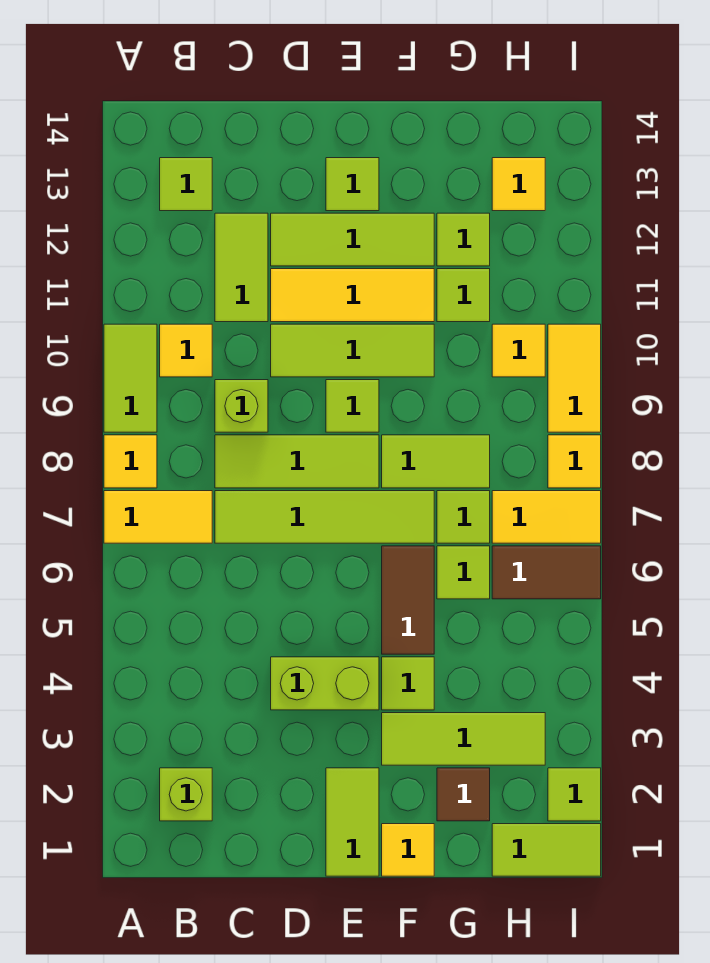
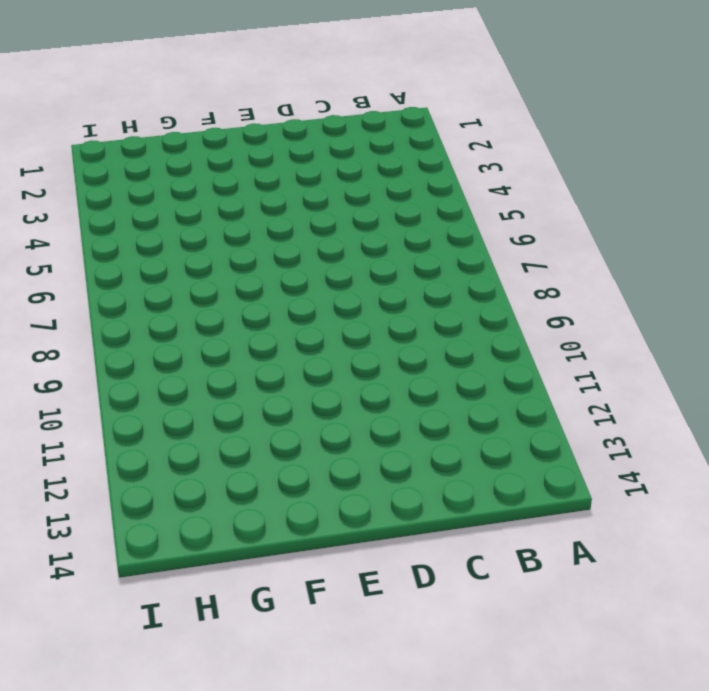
none -> yellow tile A7:B7 level 1
none -> yellow tile A8 level 1
none -> lime tile A9:A10 level 1
none -> lime brick B2 level 1

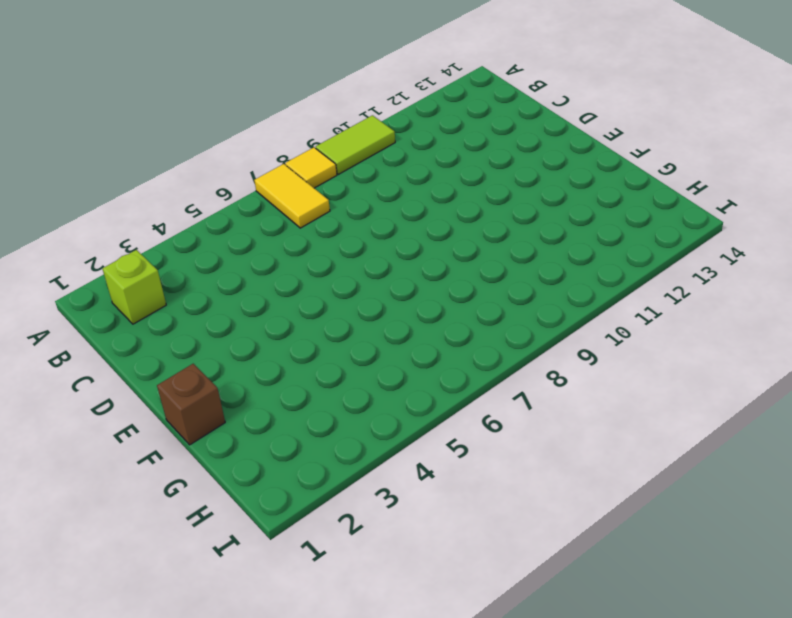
brown brick F1 level 1 -> yellow tile F1 level 1
none -> yellow tile B10 level 1
none -> lime tile B13 level 1
none -> lime tile C7:F7 level 1
none -> lime tile C8:E8 level 1

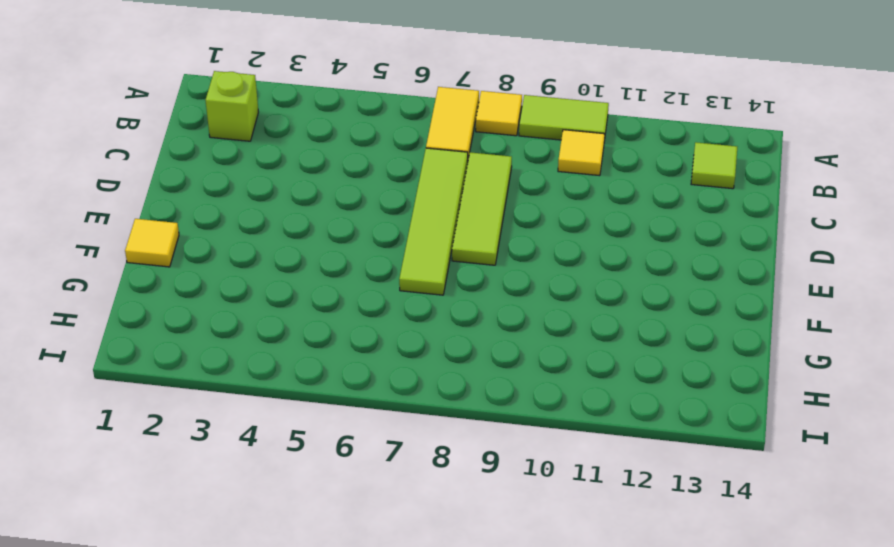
none -> lime brick C9 level 1
none -> lime tile C11:C12 level 1
none -> lime brick D4:E4 level 1
none -> lime tile D10:F10 level 1

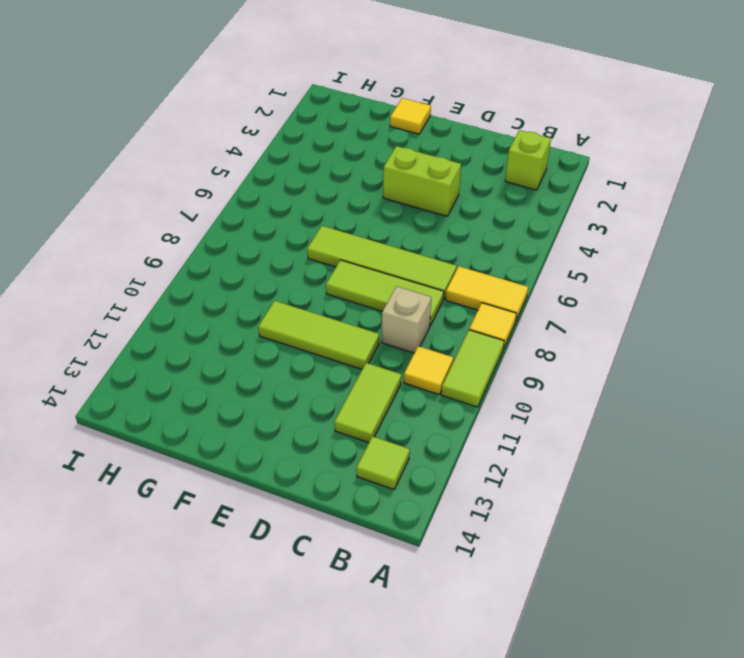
tan brick C9 level 1 -> lime brick C9 level 1
none -> yellow tile D11:F11 level 1
none -> lime tile D12:F12 level 1
none -> lime tile E1:E2 level 1
none -> lime tile E9 level 1

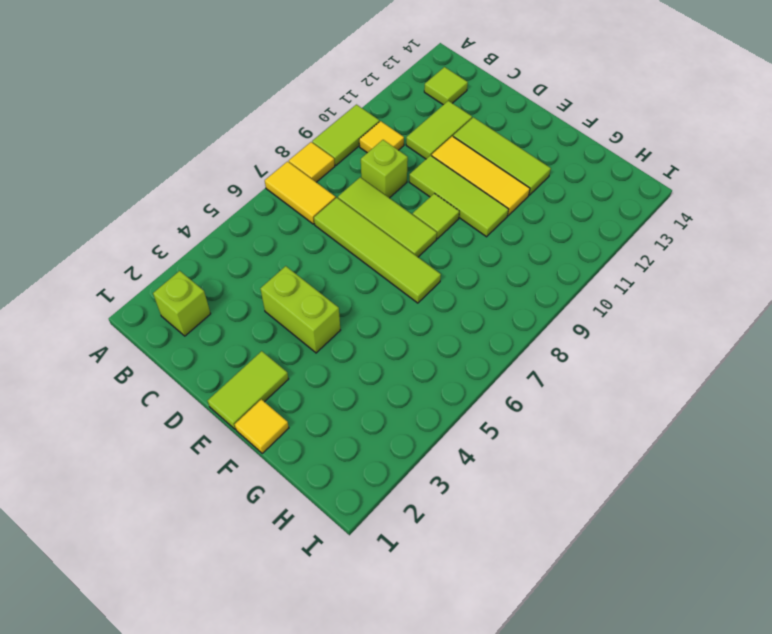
none -> lime tile E13 level 1
none -> lime tile F3:H3 level 1
none -> lime tile F4 level 1
none -> brown tile F5:F6 level 1

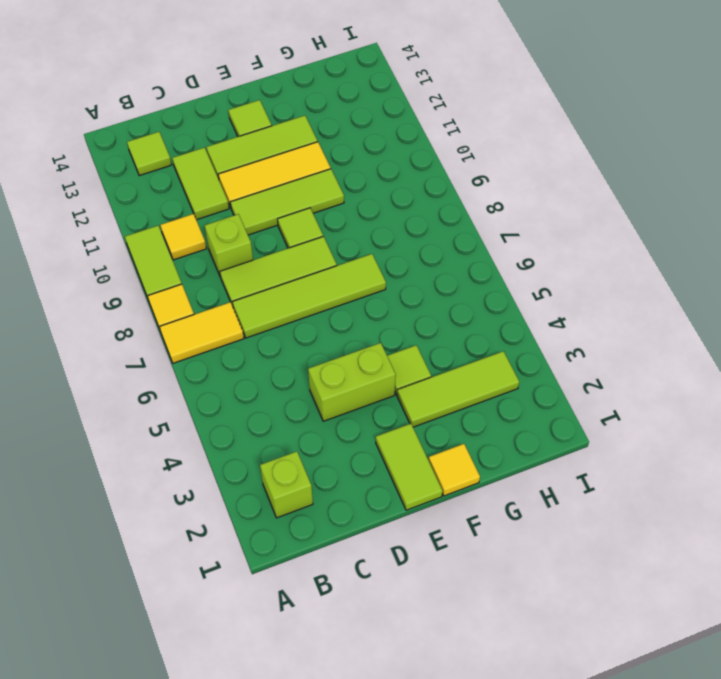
none -> brown tile F5:F6 level 1
none -> lime tile F8:G8 level 1
none -> brown tile G2 level 1
none -> lime tile G6 level 1

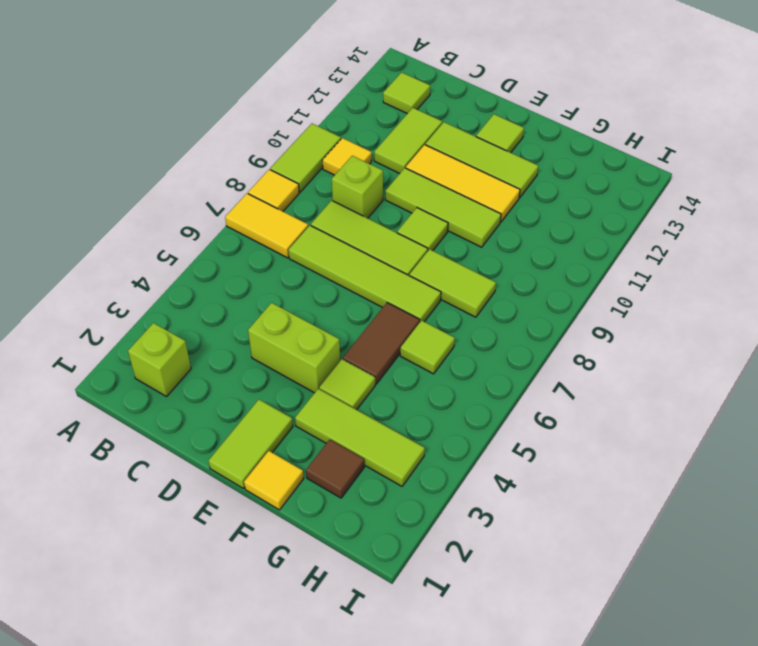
none -> lime tile G7 level 1
none -> lime tile G11 level 1
none -> lime tile G12 level 1
none -> lime tile H1:I1 level 1

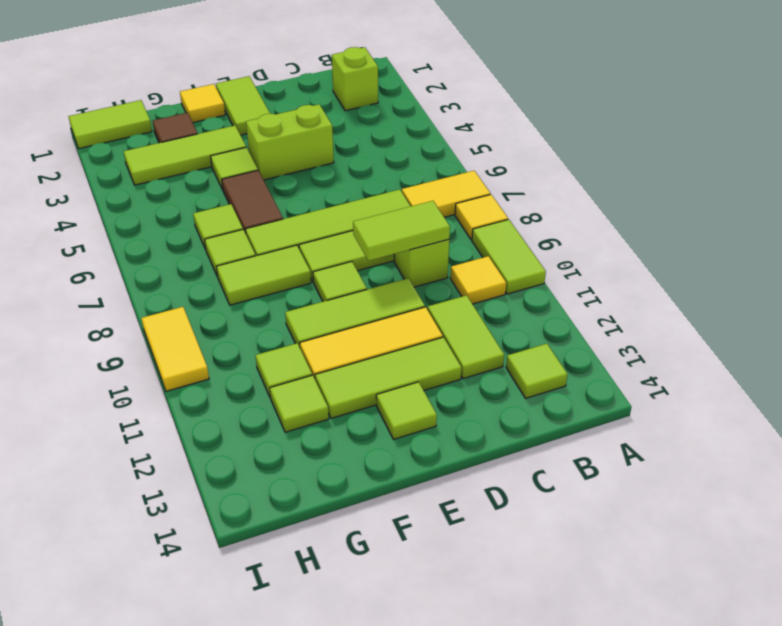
lime tile C9:D9 level 2 -> none
none -> brown tile H6:I6 level 1
none -> yellow tile H7:I7 level 1
none -> yellow tile H10 level 1
none -> yellow tile H13 level 1

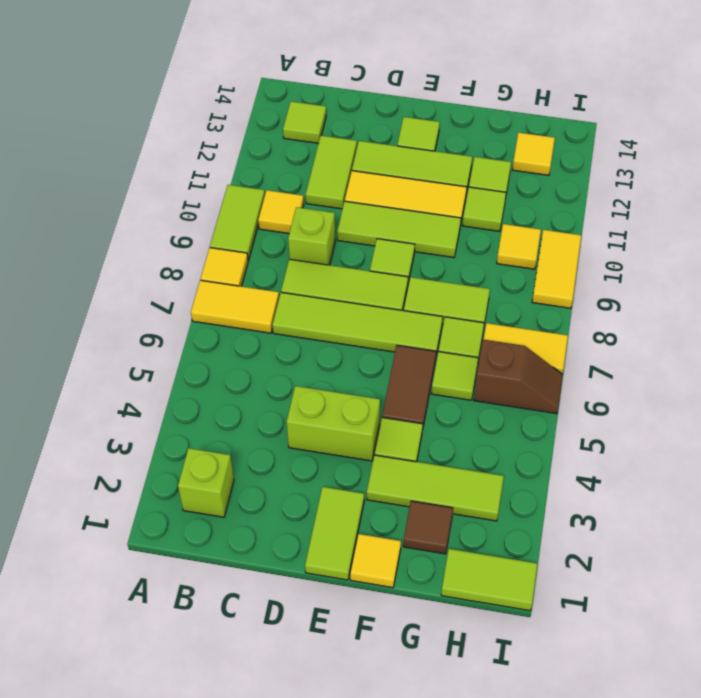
brown slope H6:I6 level 1 top H -> brown tile H6:I6 level 1
none -> lime tile I2 level 1
none -> yellow tile I8 level 1

